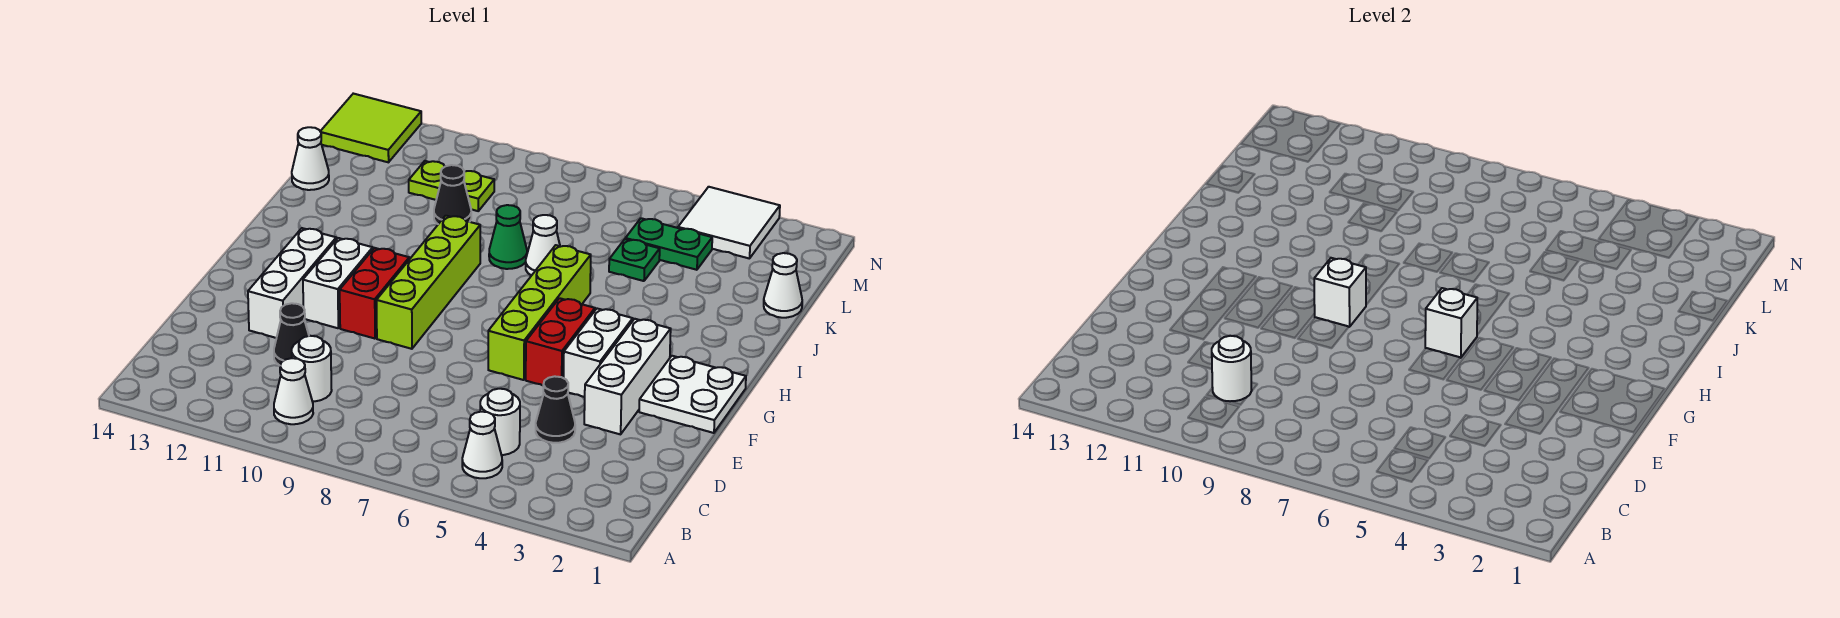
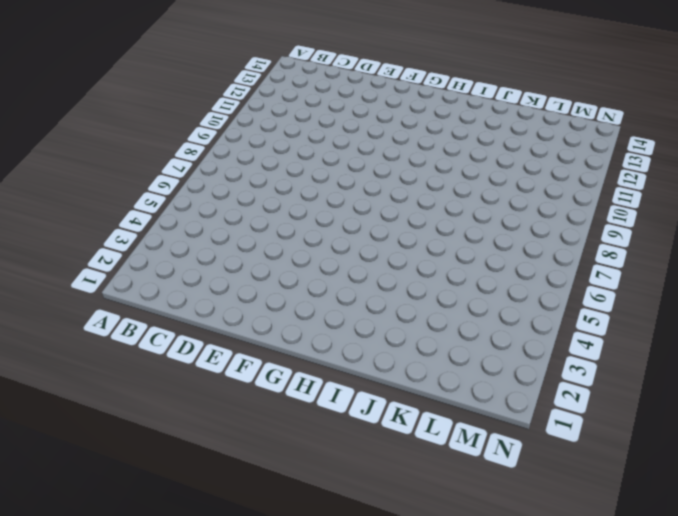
none -> white cone B5 level 1
none -> white cone B10 level 1
none -> white round brick C5 level 1

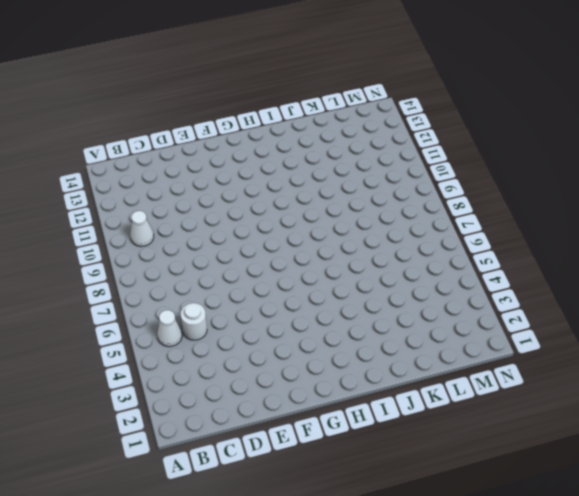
none -> white round brick C10 level 1
none -> black cone D4 level 1
none -> black cone D11 level 1

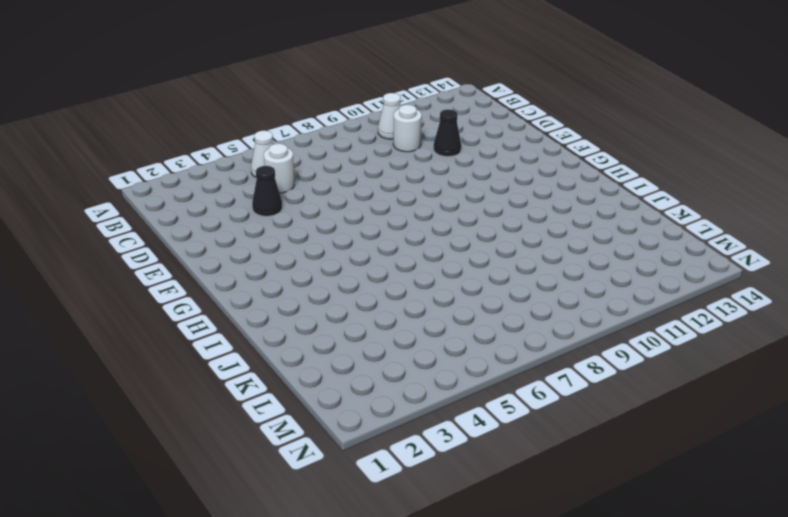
none -> white brick E3:G3 level 1
none -> white brick E12:G12 level 1
none -> white plate F1:G2 level 1

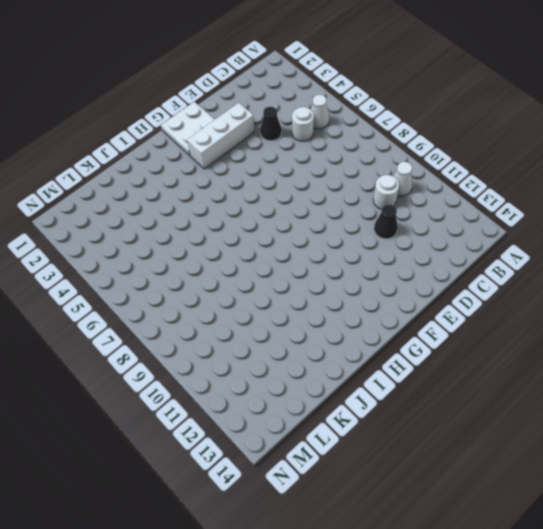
none -> white brick E12:G12 level 1
none -> white brick F4:G4 level 1
none -> red brick F5:G5 level 1

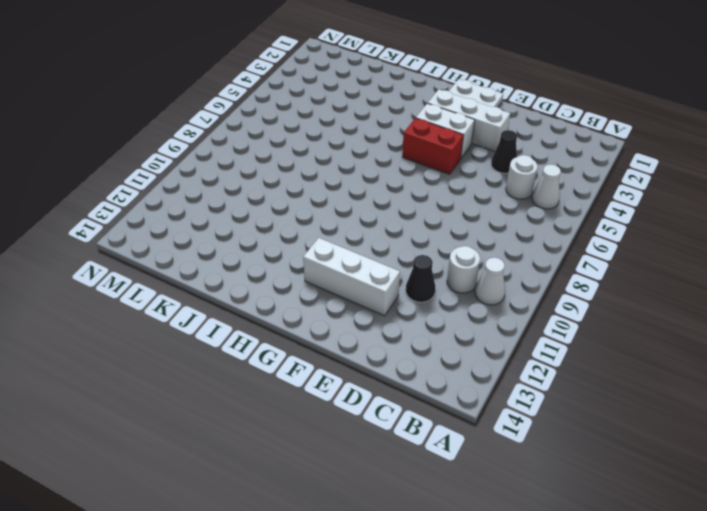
none -> lime brick F6:I6 level 1
none -> lime brick F9:I9 level 1
none -> red brick F10:G10 level 1

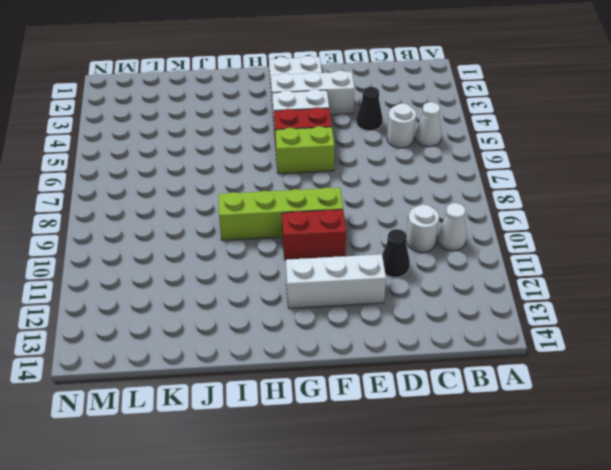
lime brick F6:G6 level 1 -> lime brick F6:I6 level 1
none -> white brick F11:G11 level 1
none -> white cone J7 level 1
none -> green cone J8 level 1

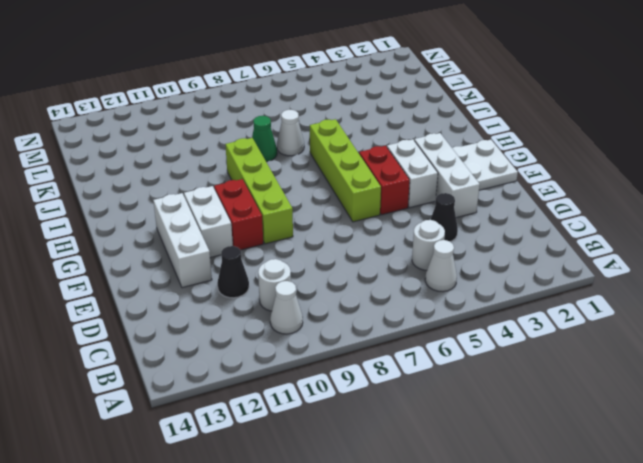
none -> white cone K1 level 1
none -> green plate K5 level 1
none -> black cone K10 level 1

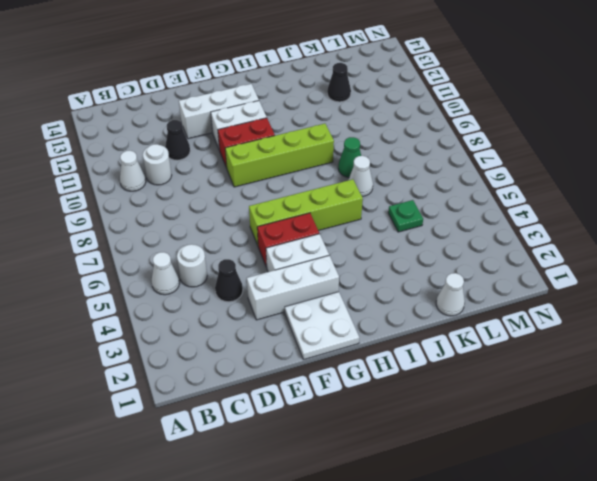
black cone K12 level 1 -> black cone K10 level 1
none -> white cone K14 level 1
none -> green plate L4:L5 level 1
none -> lime plate L10:L11 level 1

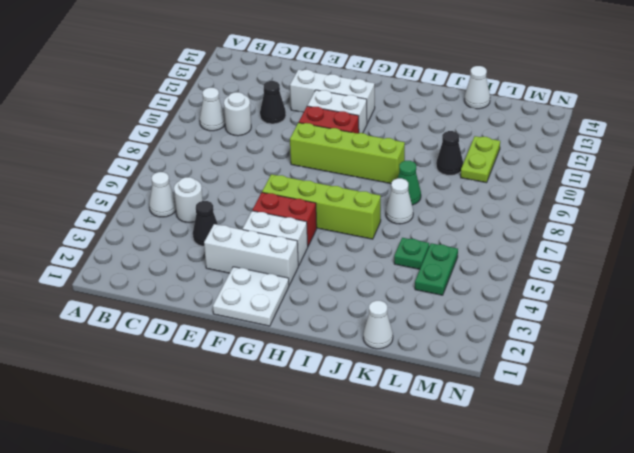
none -> white tile M3:N4 level 1
none -> lime tile M13:N14 level 1
none -> white round brick C10 level 2

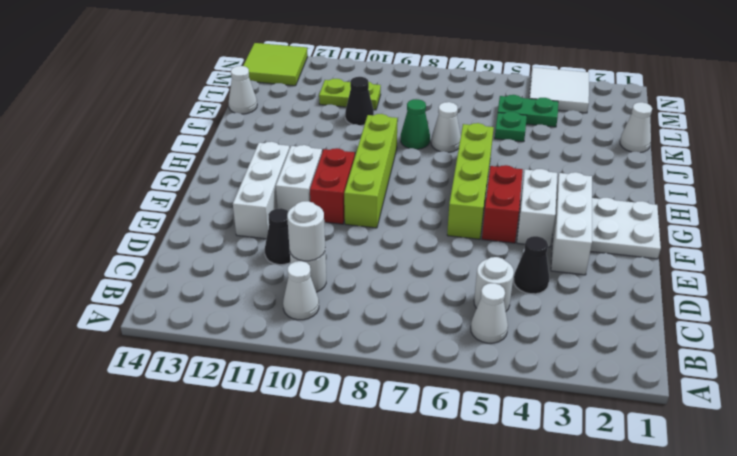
none -> white brick G6 level 2
none -> white brick G9 level 2

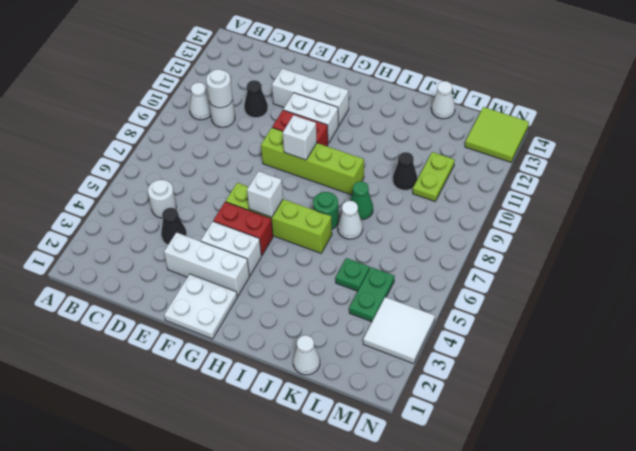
green round brick I7 level 1 -> none
none -> white cone B5 level 1

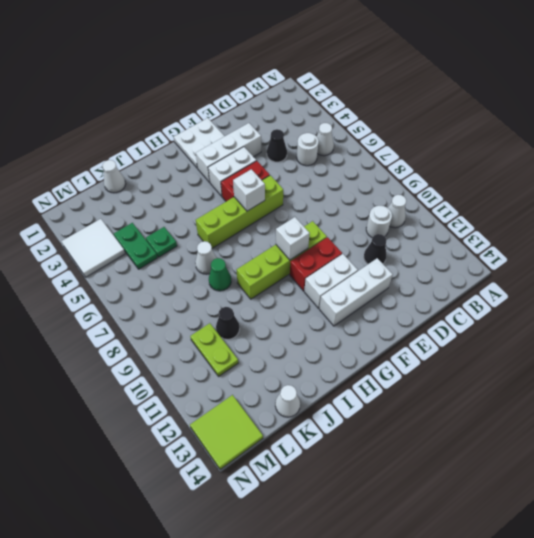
none -> white round brick C10 level 2

